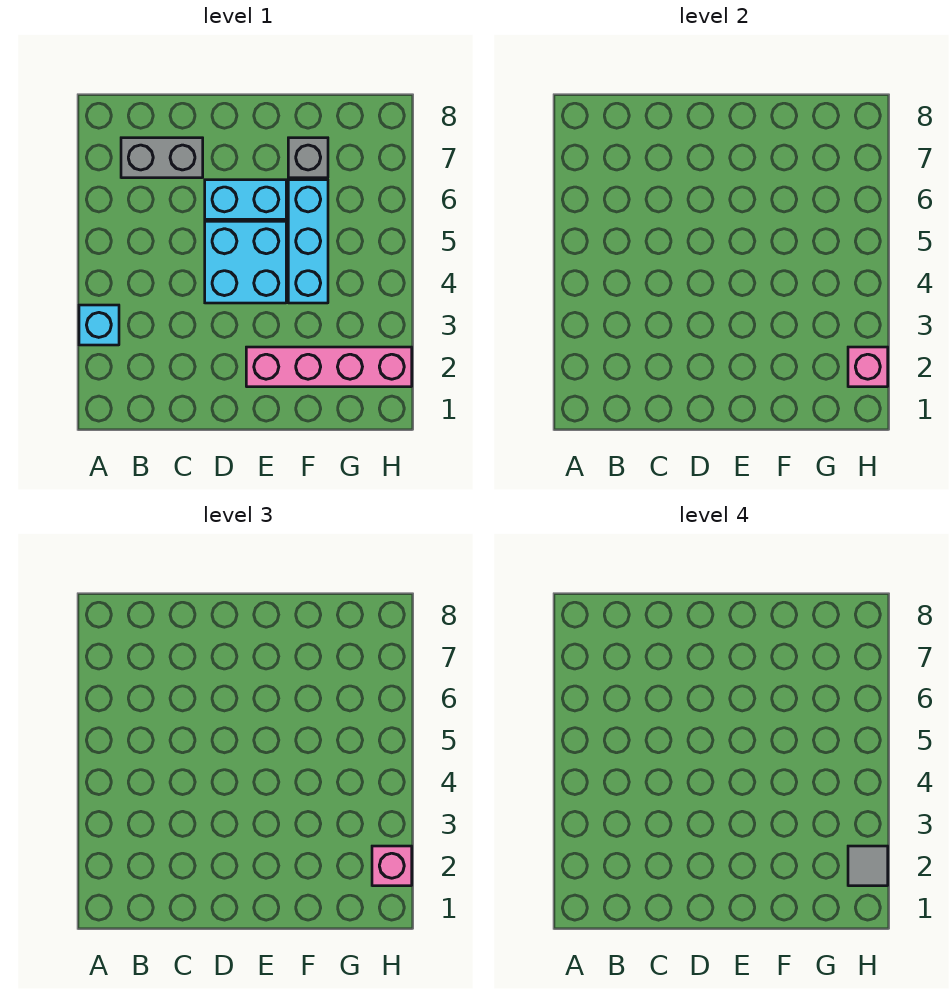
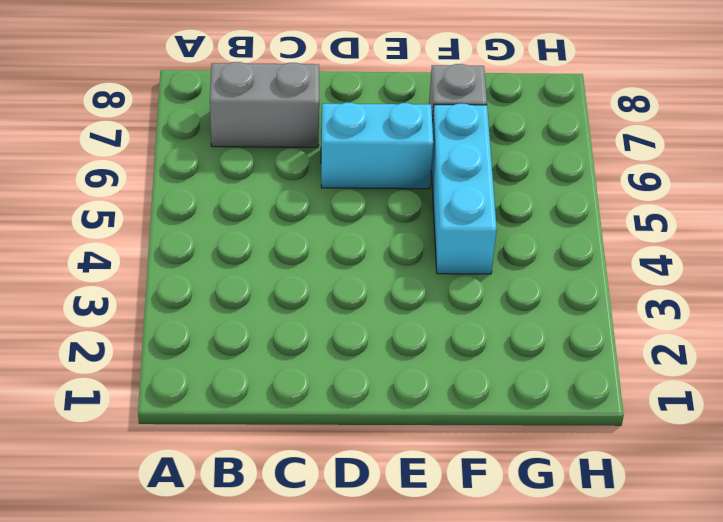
none -> cyan brick A3 level 1
none -> cyan brick D4:E5 level 1

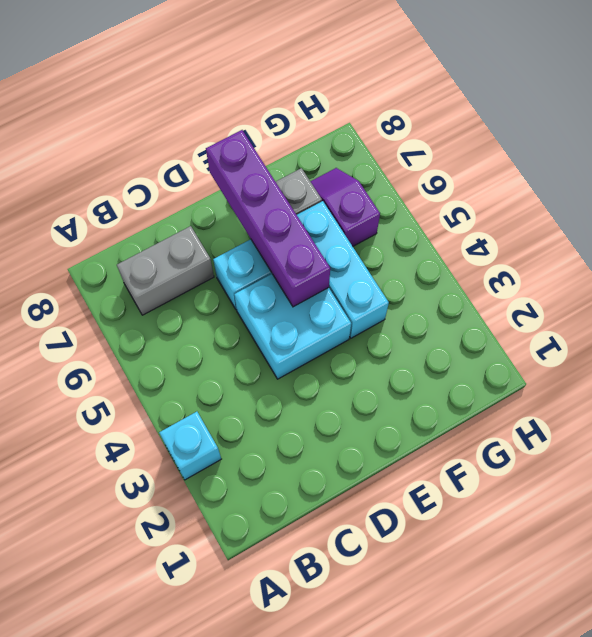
purple brick E5:E8 level 2 -> none
purple slope G6:G7 level 1 top 6 -> none
none -> pink brick E2:H2 level 1
none -> pink brick H2 level 2

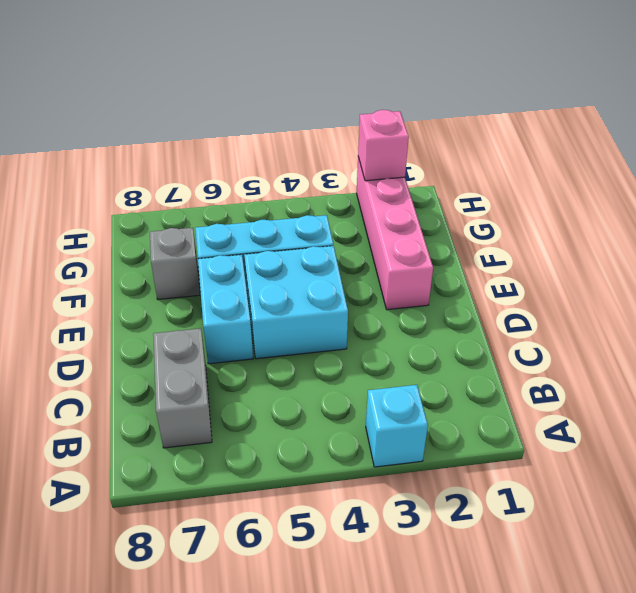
none -> pink brick H2 level 3
none -> grey tile H2 level 4

